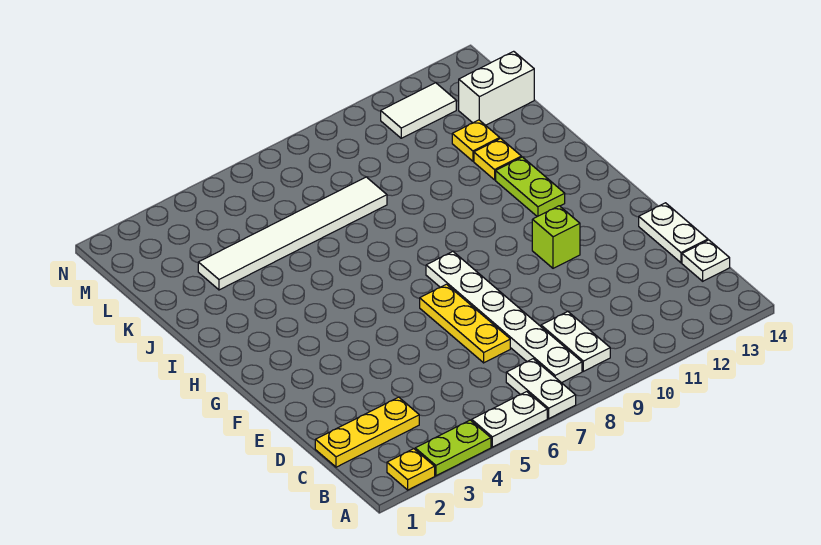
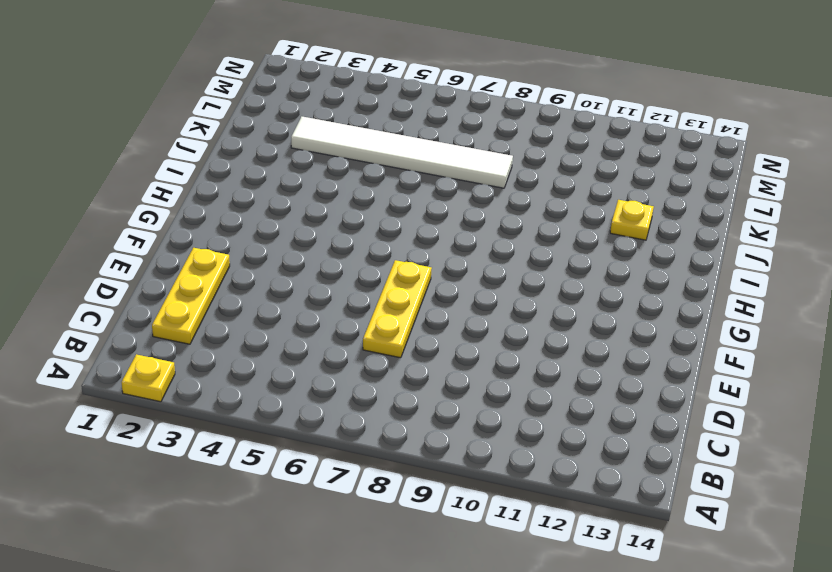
yellow plate C2:E2 level 1 -> yellow plate C1:C3 level 1
none -> lime plate A3:A4 level 1
none -> white plate A5:A6 level 1
none -> white plate A7:B7 level 1

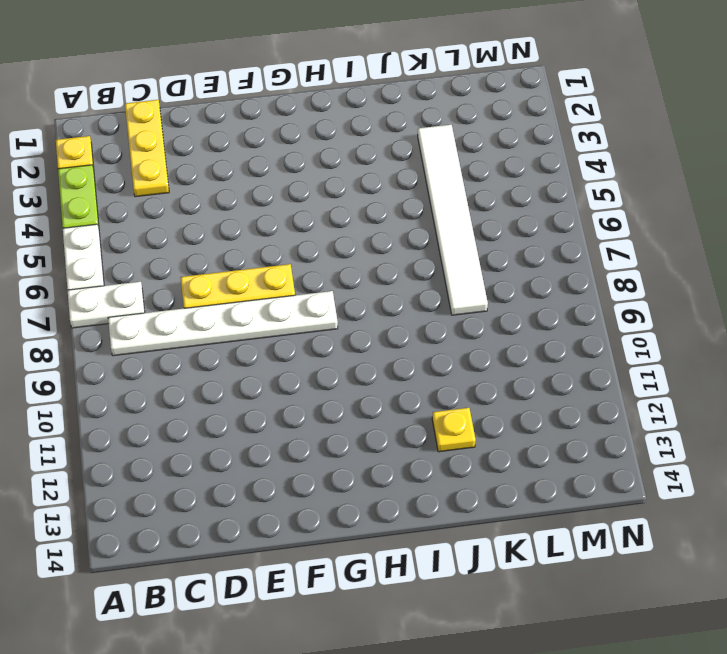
none -> white plate B9:C9 level 1
none -> white plate C14 level 1
none -> white plate D14:E14 level 1

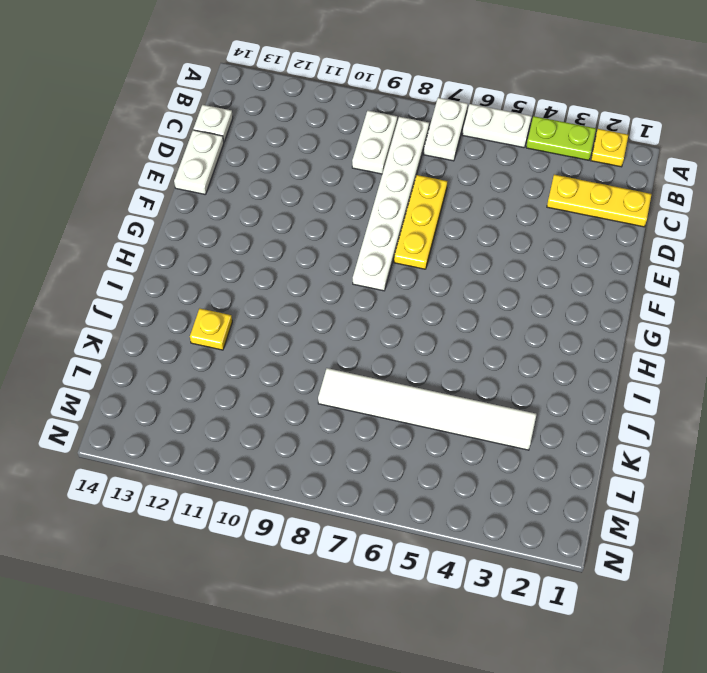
none -> lime brick F11 level 1
none -> lime plate H12:I12 level 1
none -> yellow plate K12 level 1

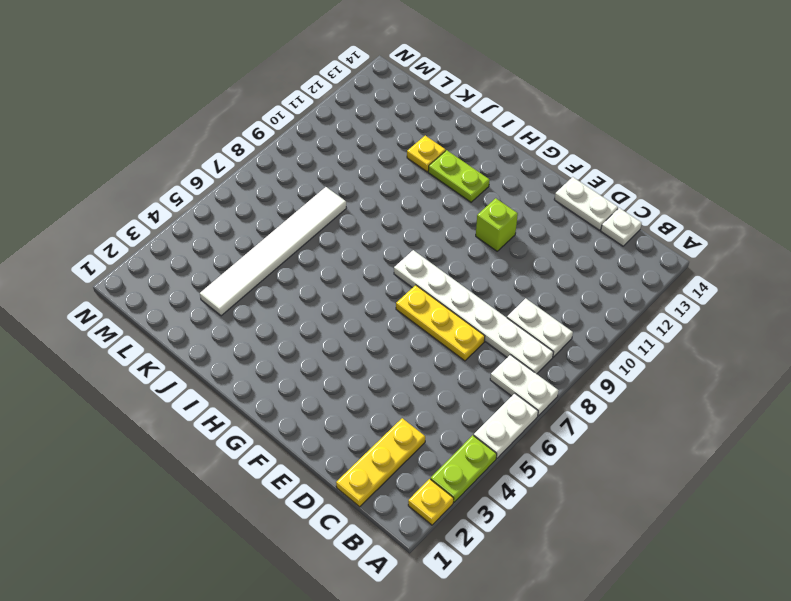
none -> yellow plate K12 level 1
none -> white brick L13:L14 level 1
none -> white tile M11:M12 level 1

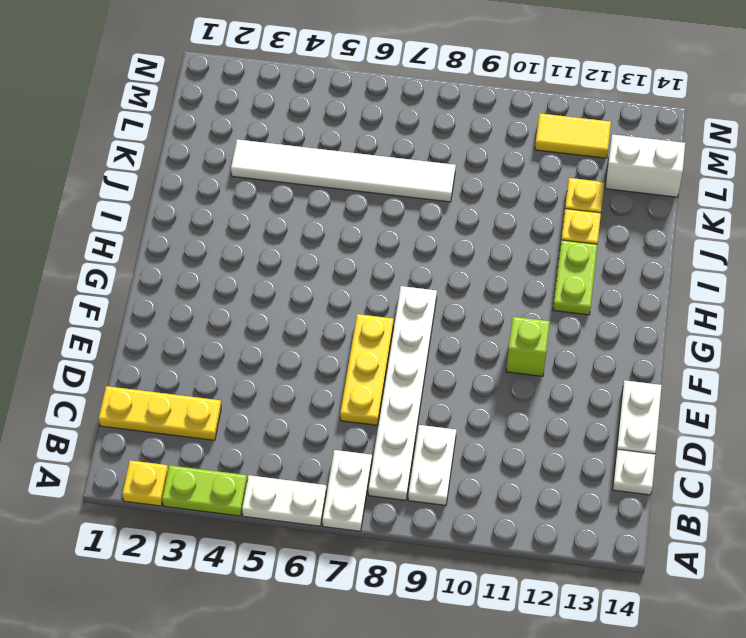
yellow tile M11:M12 level 1 -> white tile M11:M12 level 1

